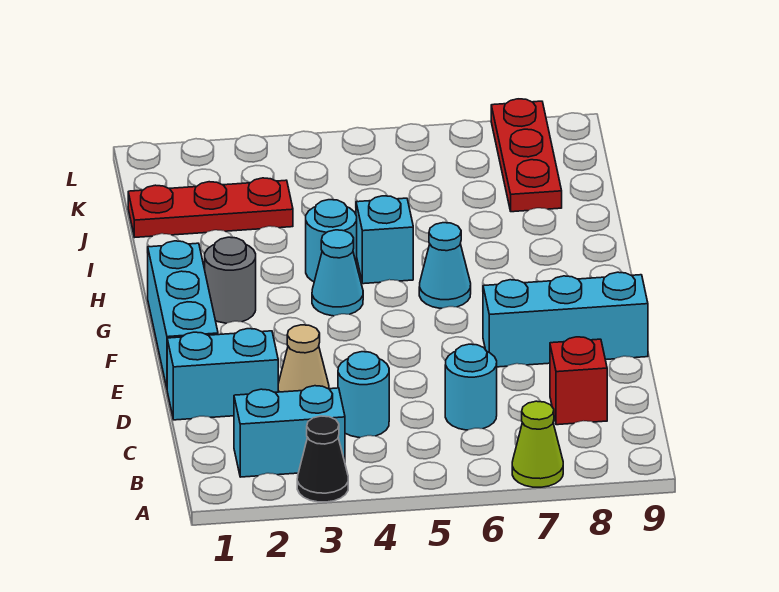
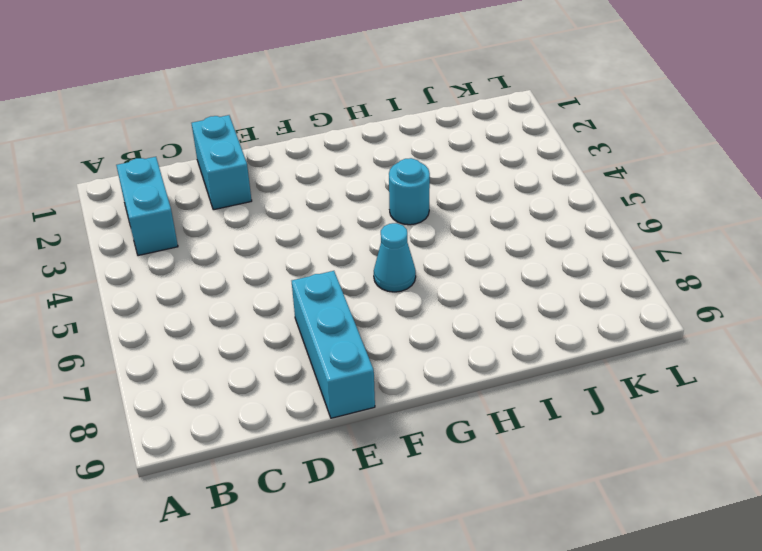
none -> black cone A3 level 1
none -> lime cone A7 level 1
none -> cyan round brick C4 level 1

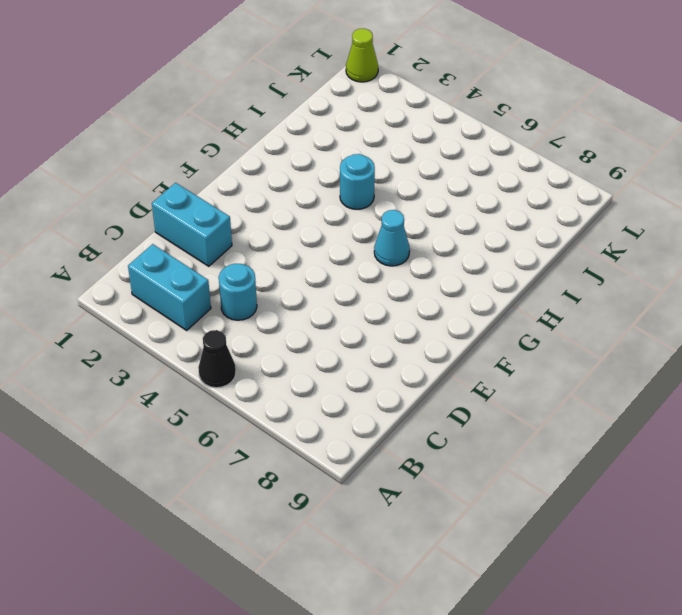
black cone A5 level 1 -> black cone A3 level 1
lime cone L1 level 1 -> lime cone A7 level 1
none -> cyan round brick C6 level 1
none -> red brick C8 level 1
none -> tan cone D3 level 1

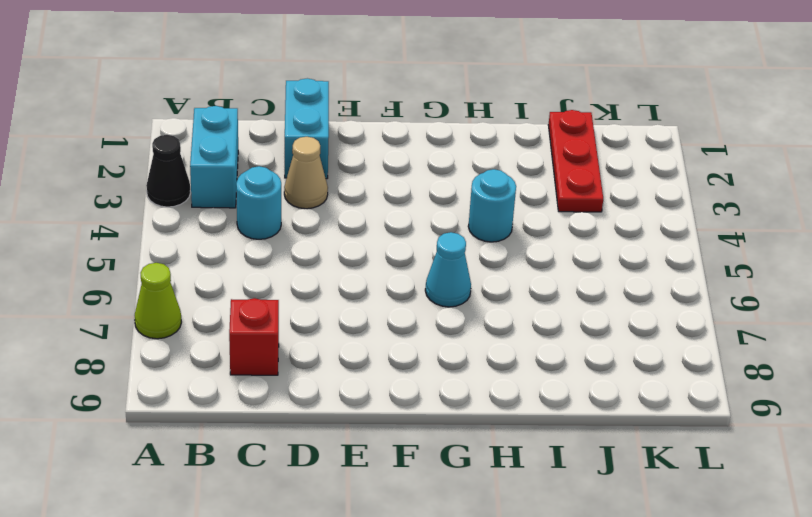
none -> cyan round brick C6 level 1
none -> cyan brick E1:G1 level 1
none -> cyan brick E7:E9 level 1

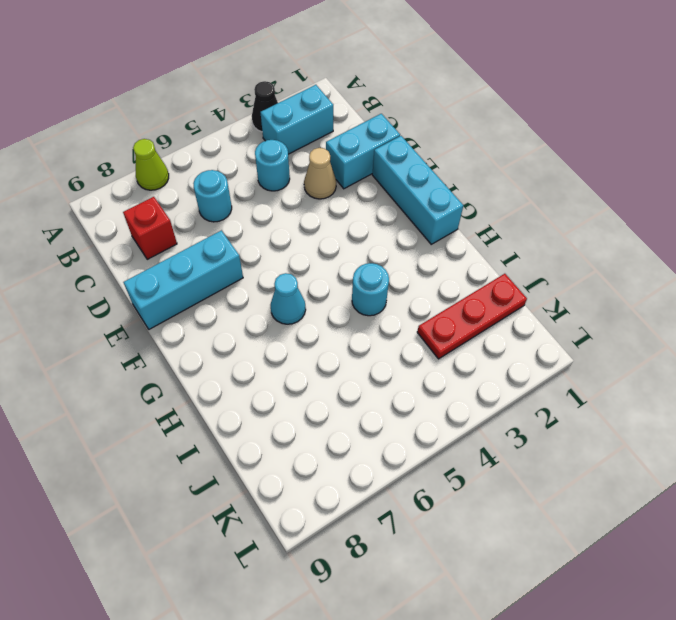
none -> grey round brick G2 level 1
none -> cyan cone G4 level 1
none -> cyan brick H5 level 1

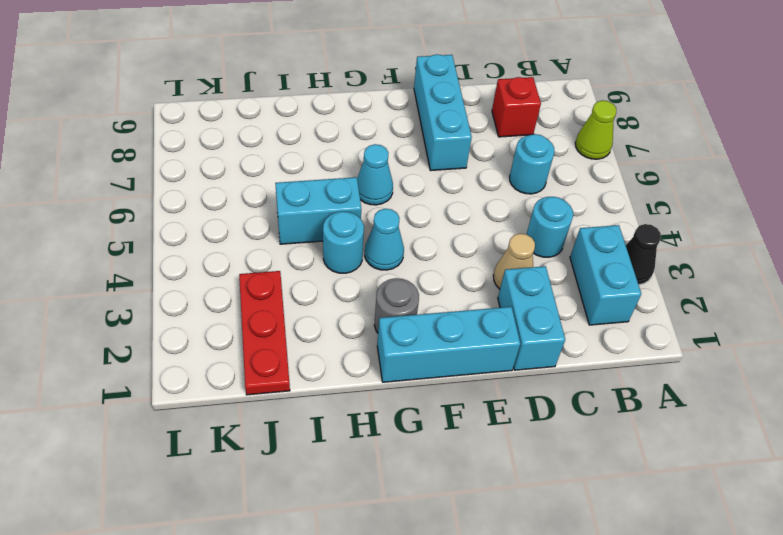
cyan brick H5:I5 level 1 -> cyan brick H5 level 1
none -> red plate J8:L8 level 1

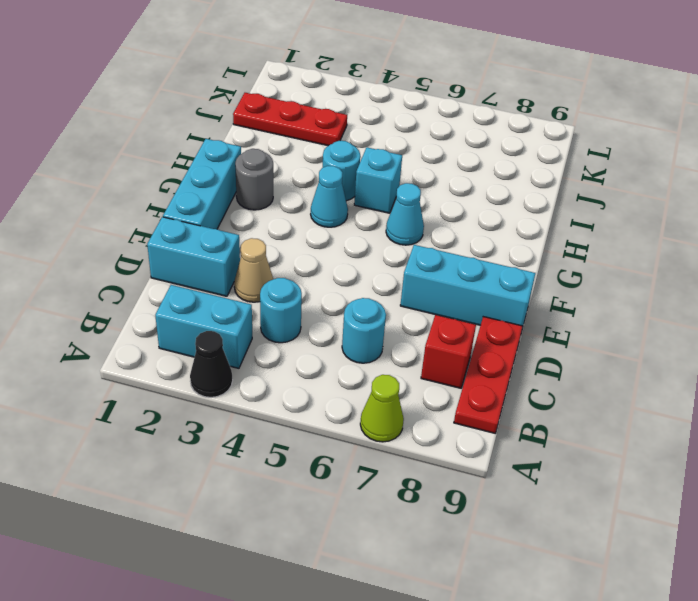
red plate B9:D9 level 1 -> red plate J8:L8 level 1

